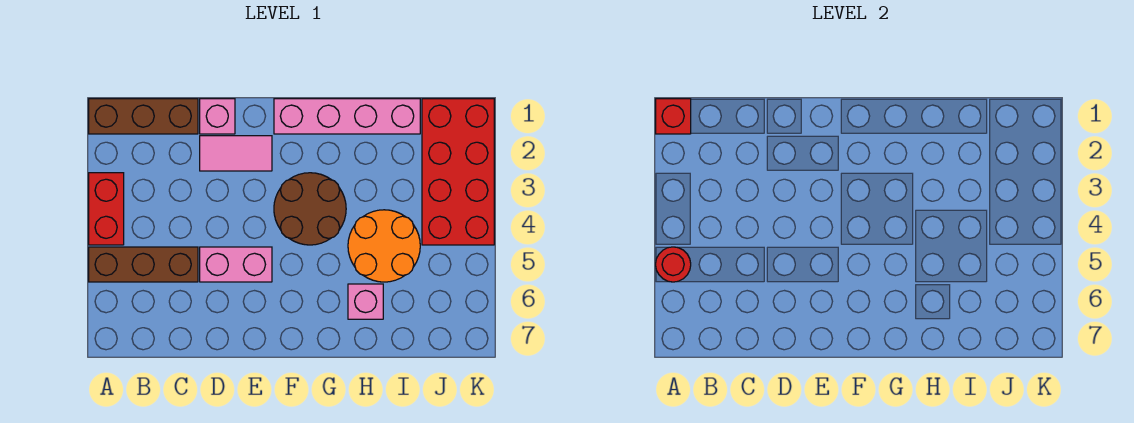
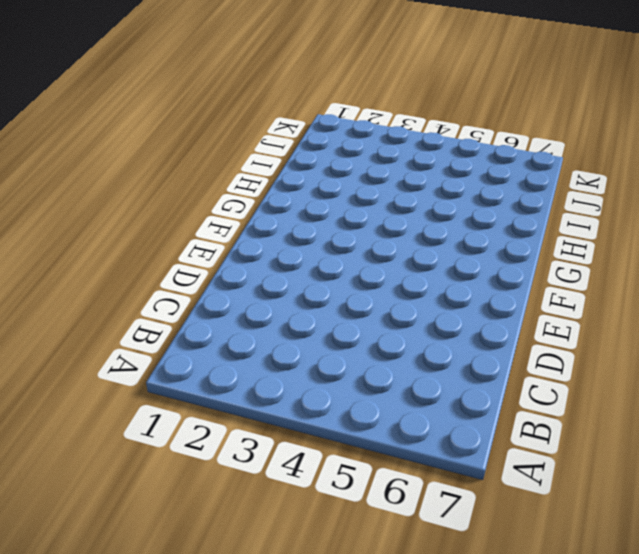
none -> brown brick A1:C1 level 1
none -> red brick A3:A4 level 1
none -> brown brick A5:C5 level 1

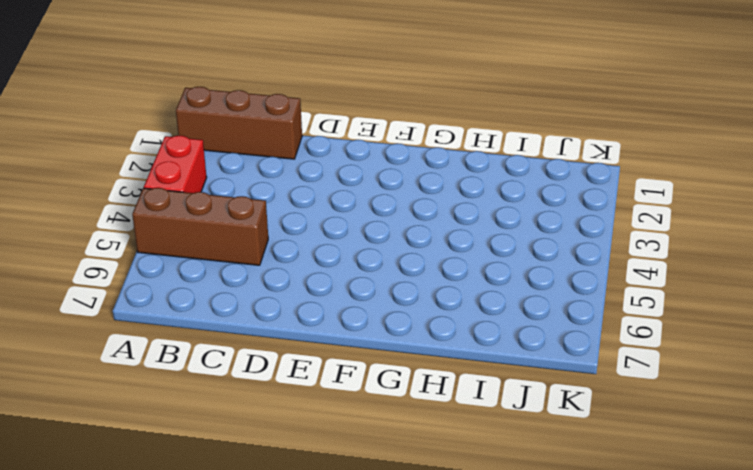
none -> pink brick D1 level 1
none -> pink tile D2:E2 level 1
none -> pink brick D5:E5 level 1

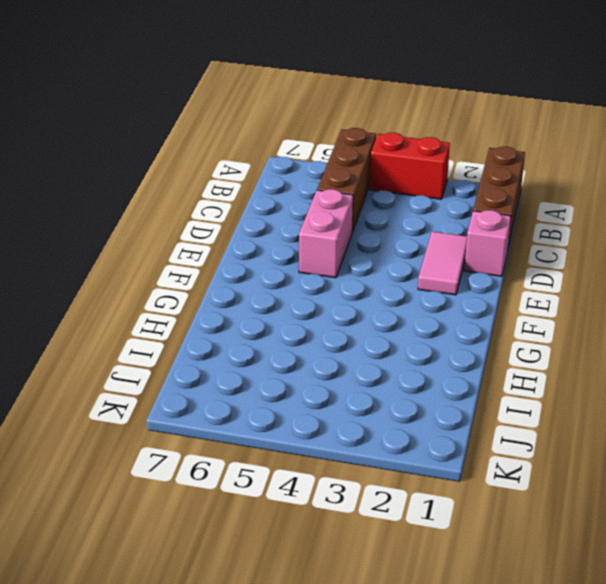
none -> pink brick F1:I1 level 1
none -> brown round brick F3:G4 level 1
none -> orange round brick H4:I5 level 1

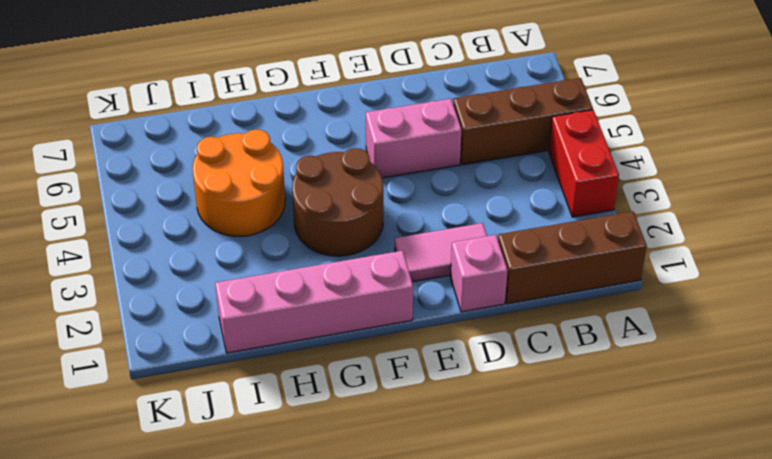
none -> pink brick H6 level 1
none -> red brick J1:K4 level 1
none -> red brick A1 level 2

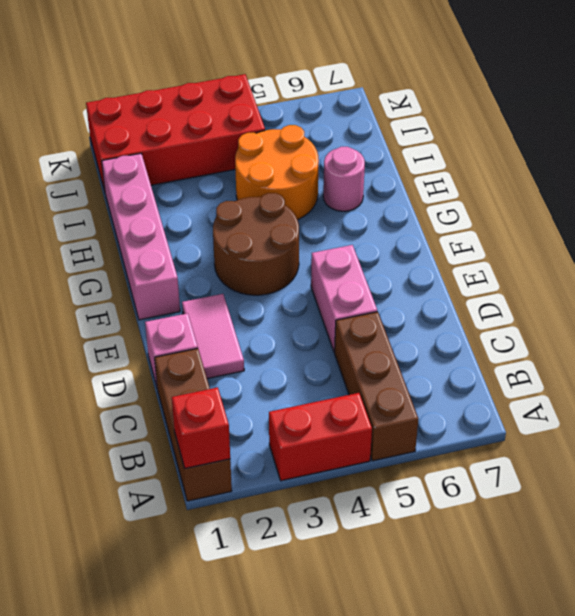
pink round brick H6 level 1 -> pink brick H6 level 1
none -> red round brick A5 level 2

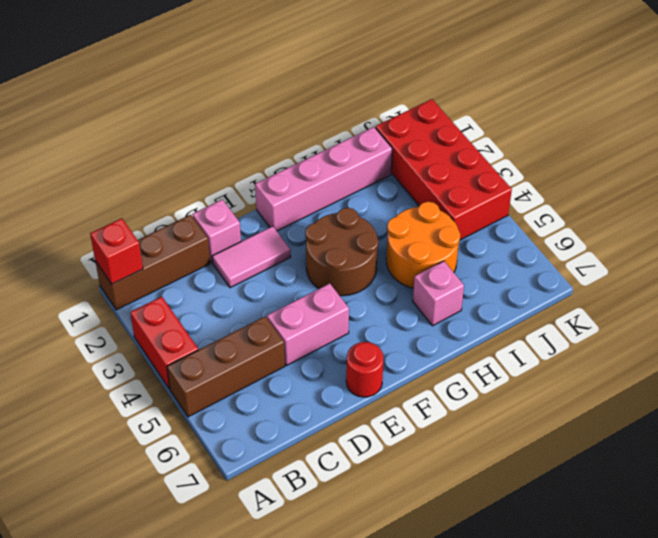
red round brick E7 level 1 -> red round brick A5 level 2

